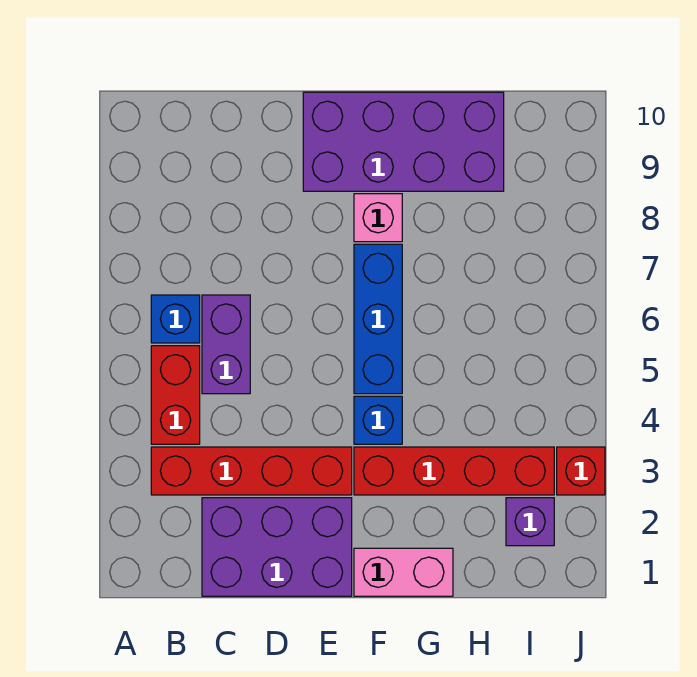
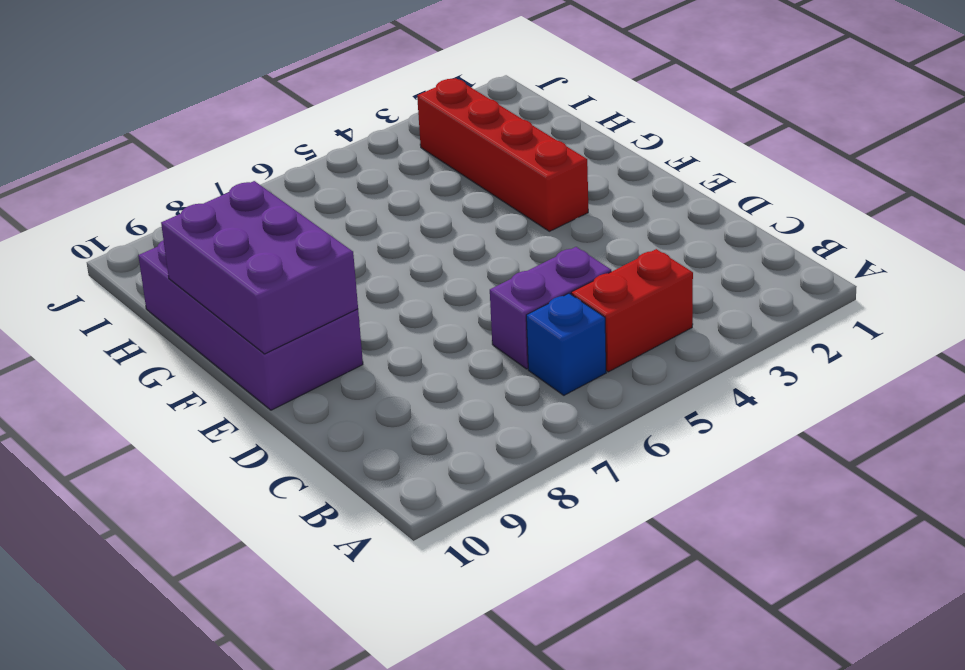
purple brick E9:G10 level 2 -> purple brick C1:E2 level 1
none -> red brick B3:E3 level 1
none -> pink brick F1:G1 level 1
none -> blue brick F4 level 1

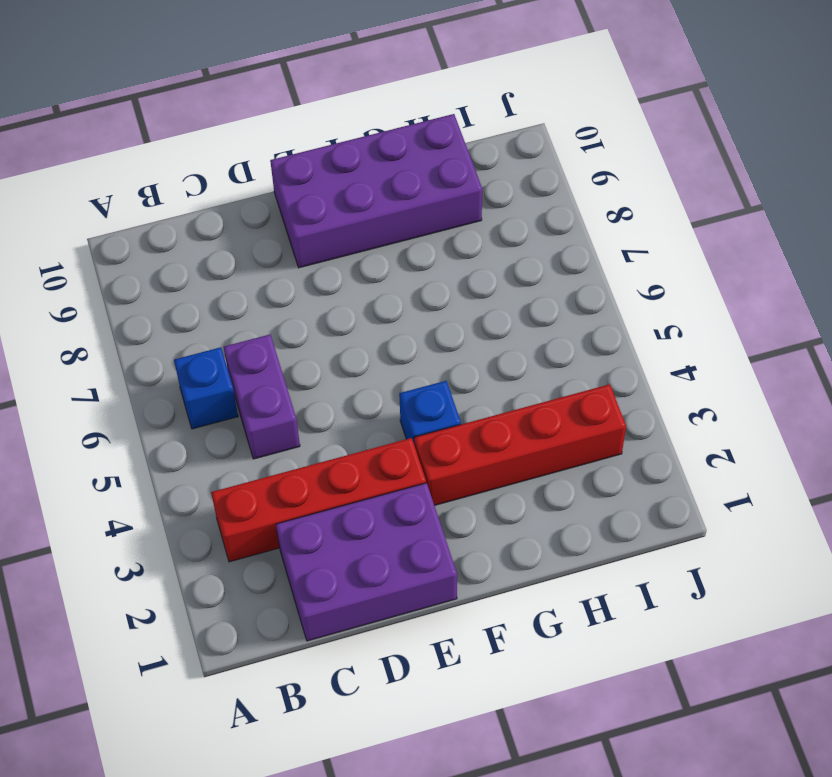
none -> red brick B4:B5 level 1
none -> pink brick F1:G1 level 1
none -> blue brick F5:F7 level 1

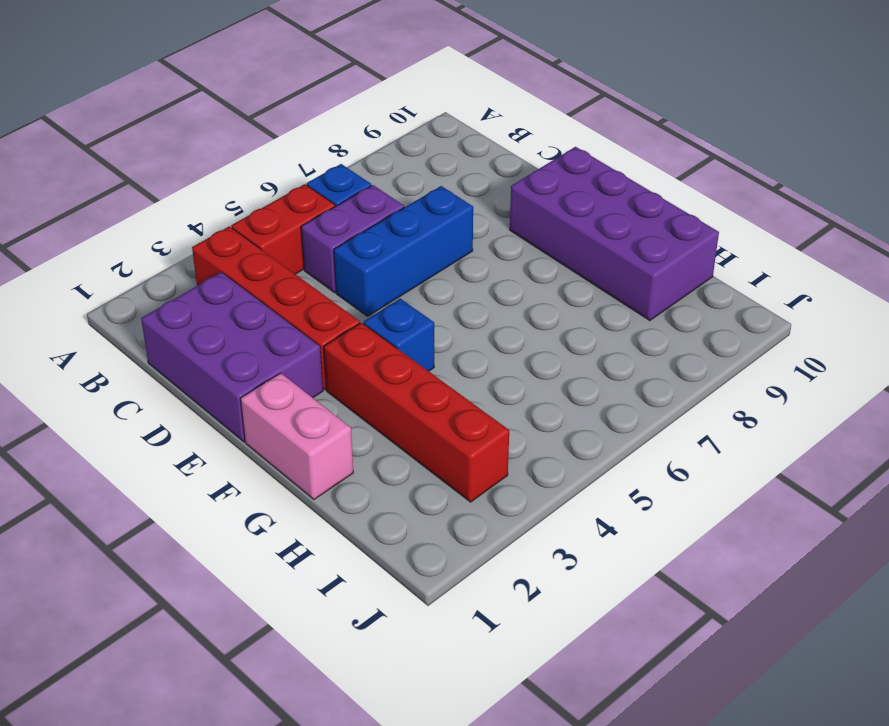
blue brick D5:D7 level 1 -> blue brick F5:F7 level 1
none -> pink brick F8 level 1
none -> purple brick I2 level 1
none -> red brick J3 level 1

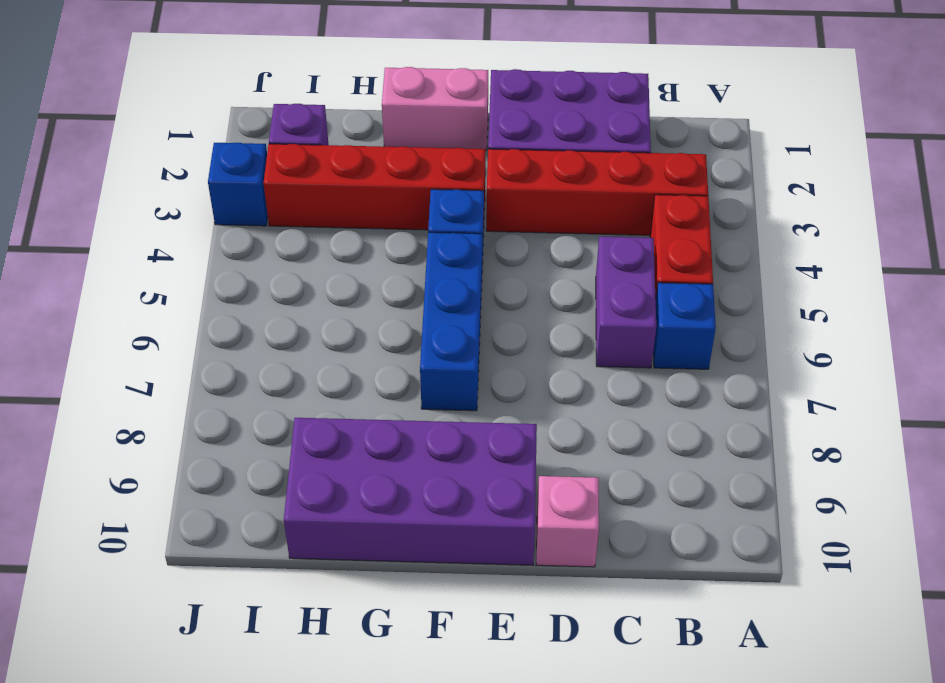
pink brick D10 level 1 -> pink brick F8 level 1
blue brick J3 level 1 -> red brick J3 level 1

